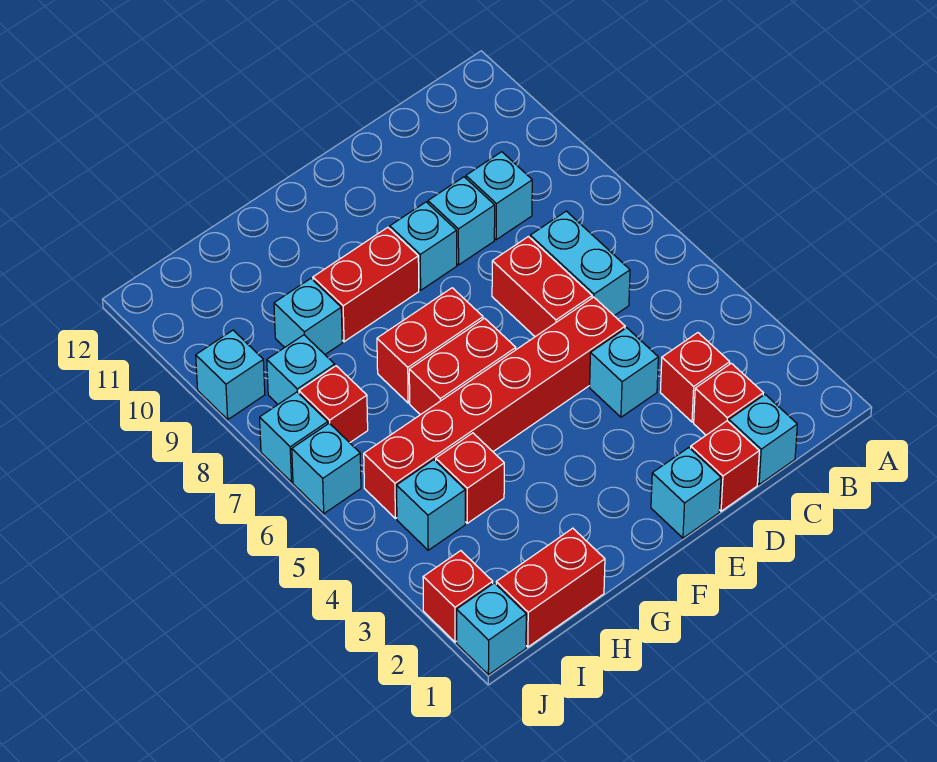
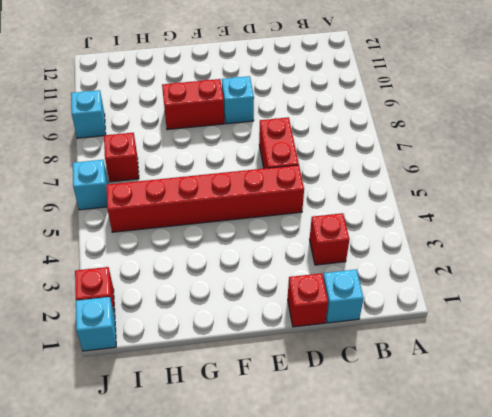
none -> red brick C2 level 1
none -> cyan brick C6:C7 level 1
none -> cyan brick C9 level 1

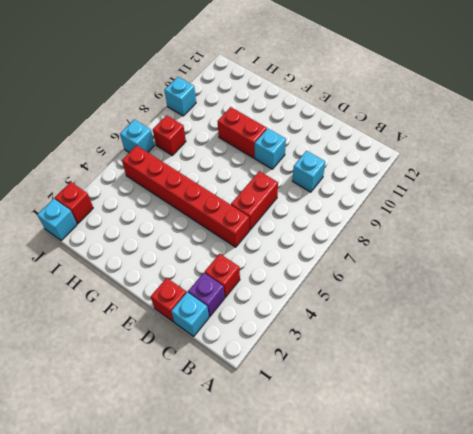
purple brick C2 level 1 -> red brick C2 level 1
none -> cyan brick C6:C7 level 1
none -> cyan brick D4 level 1
none -> cyan brick D9 level 1

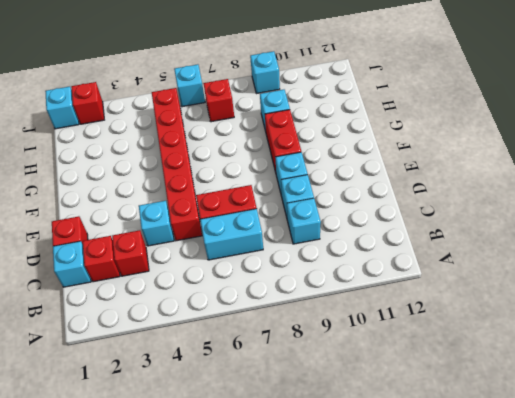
none -> cyan brick E1 level 1
none -> red brick F6:G6 level 1
none -> red brick F7:G7 level 1

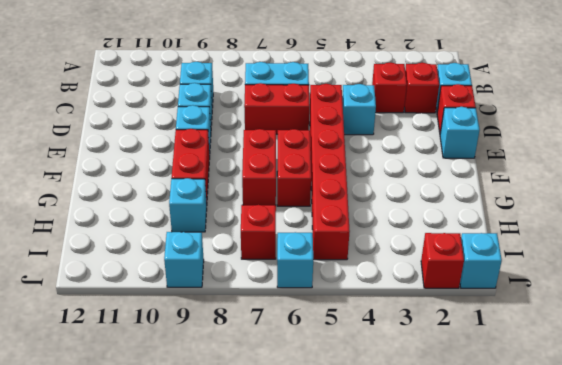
none -> red brick H1:I1 level 1
none -> red brick H4 level 1
none -> cyan brick I4 level 1

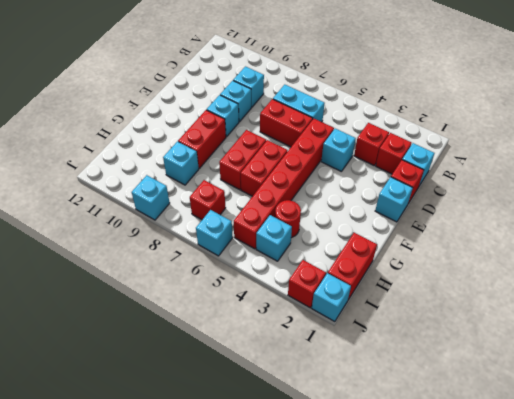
red round brick H4 level 1 -> red brick H4 level 1
none -> cyan brick I8 level 1
none -> cyan brick J7 level 1

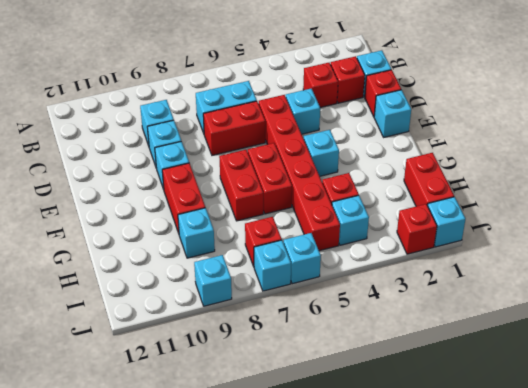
cyan brick F4 level 1 -> cyan brick I8 level 1

